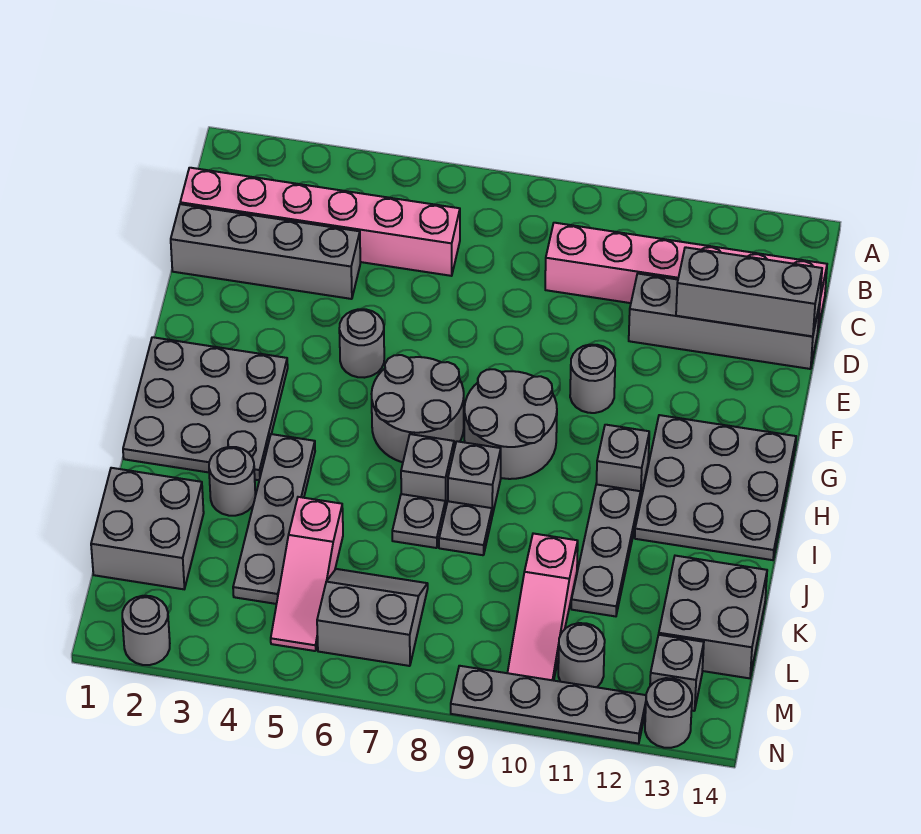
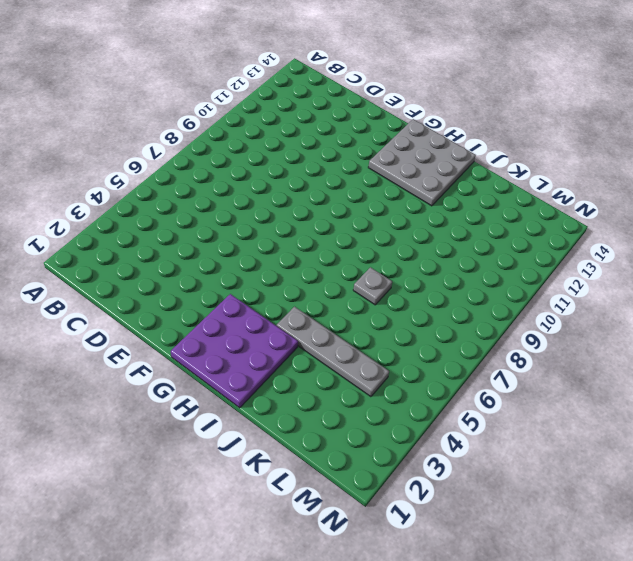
purple plate G1:I3 level 1 -> grey plate G1:I3 level 1
none -> pink brick C1:C6 level 1
none -> pink brick C9:C14 level 1
none -> grey brick D1:D4 level 1

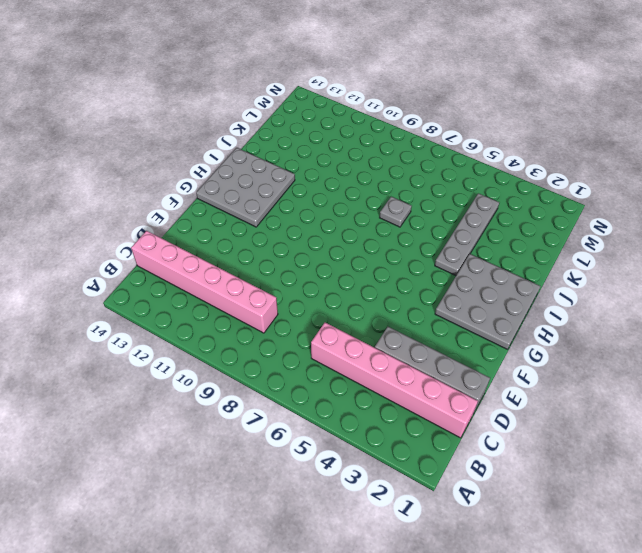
none -> grey brick D11:D14 level 1
none -> grey round brick F5 level 1
none -> grey round brick F10 level 1

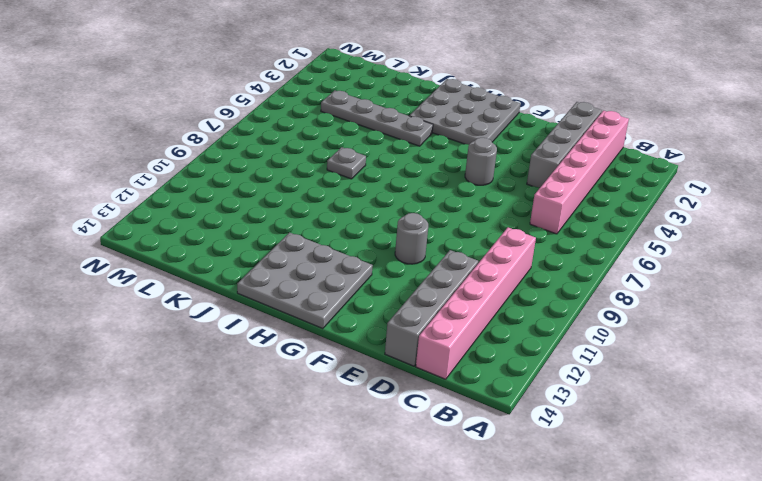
none -> grey round brick G6:H7 level 1
none -> grey round brick G8:H9 level 1
none -> grey brick H11 level 1

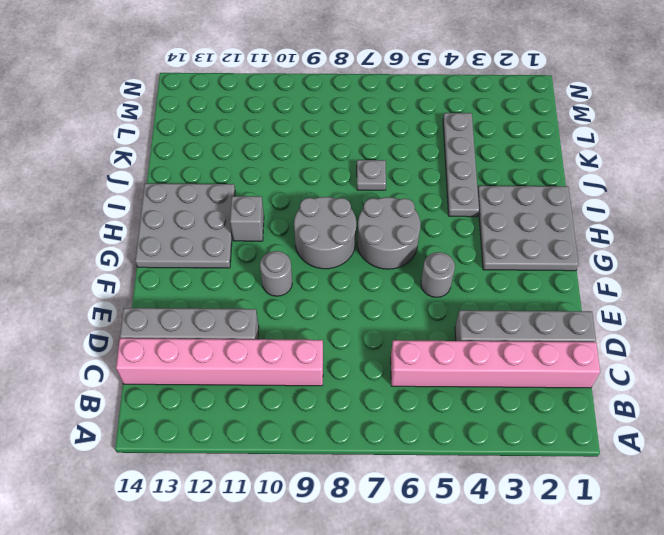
none -> grey brick I7 level 1
none -> grey brick I8 level 1
none -> grey plate I11:K11 level 1

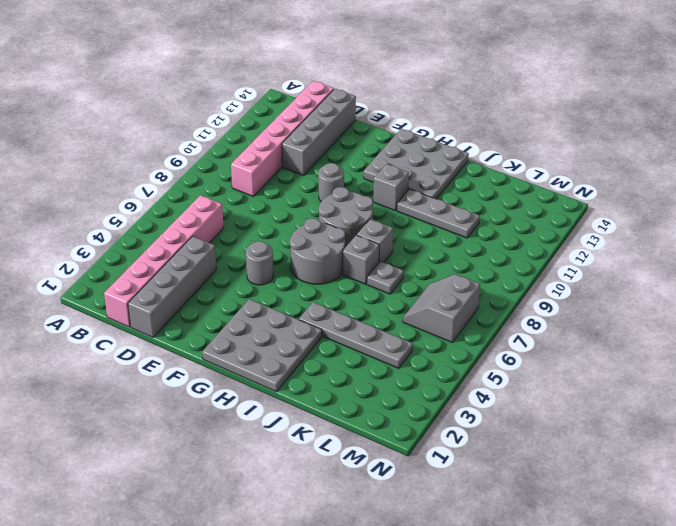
none -> grey round brick J3 level 1
none -> grey plate J8 level 1
none -> grey brick K1:L2 level 1

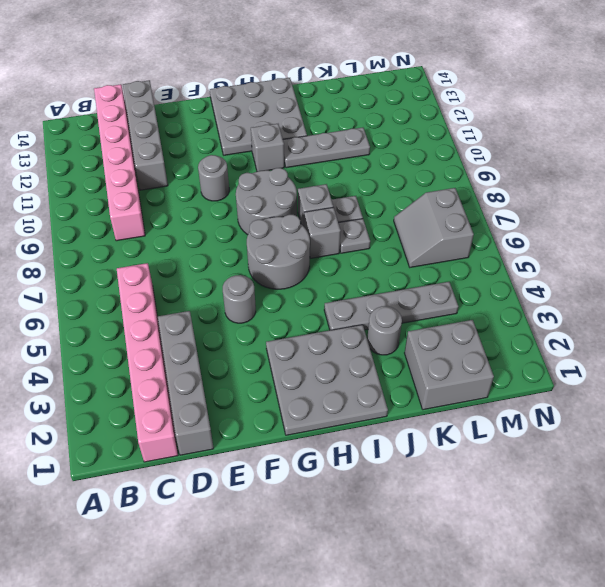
none -> pink slope K5:M5 level 1 top K
none -> pink slope K10:M10 level 1 top K
none -> grey brick K13:L14 level 1

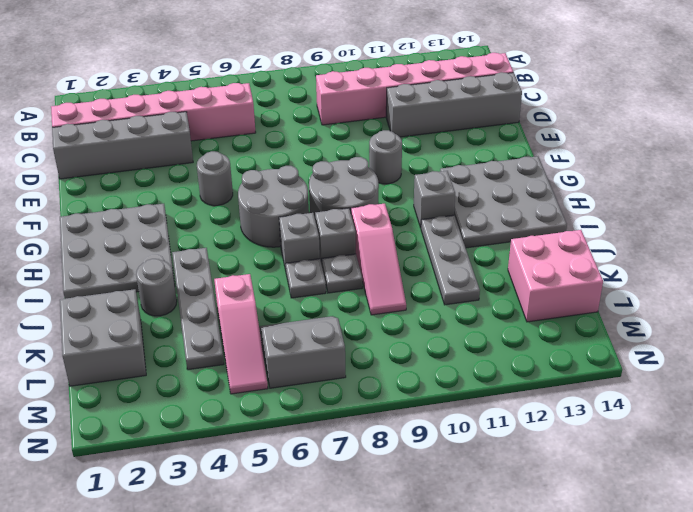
pink slope I9:K9 level 1 top I -> pink slope K10:M10 level 1 top K
pink brick K13:L14 level 1 -> grey brick K13:L14 level 1
none -> grey round brick M11 level 1
none -> grey brick M13 level 1
none -> grey round brick N2 level 1

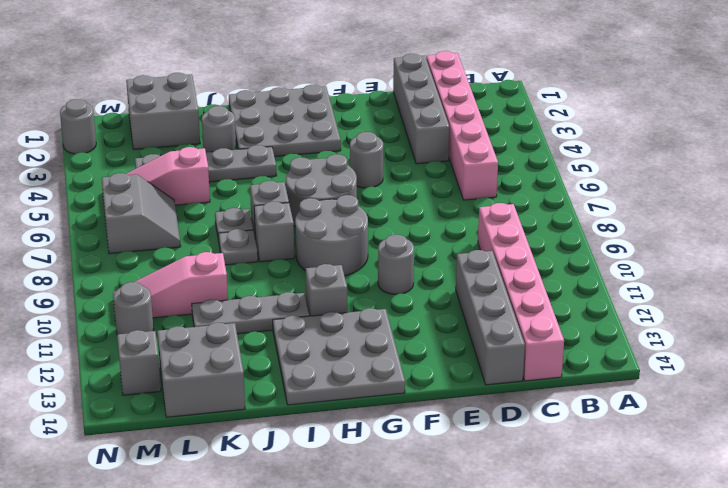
none -> grey plate N9:N12 level 1
none -> grey round brick N13 level 1
none -> grey brick D12:D14 level 2

